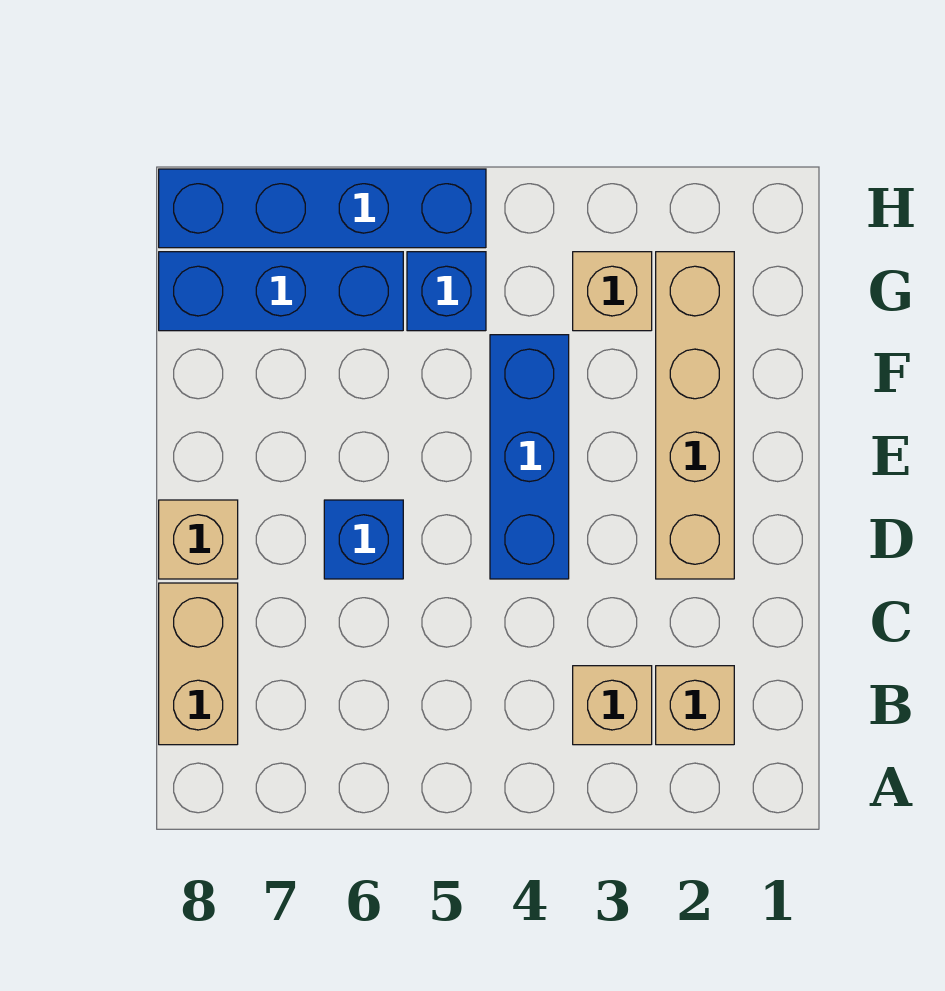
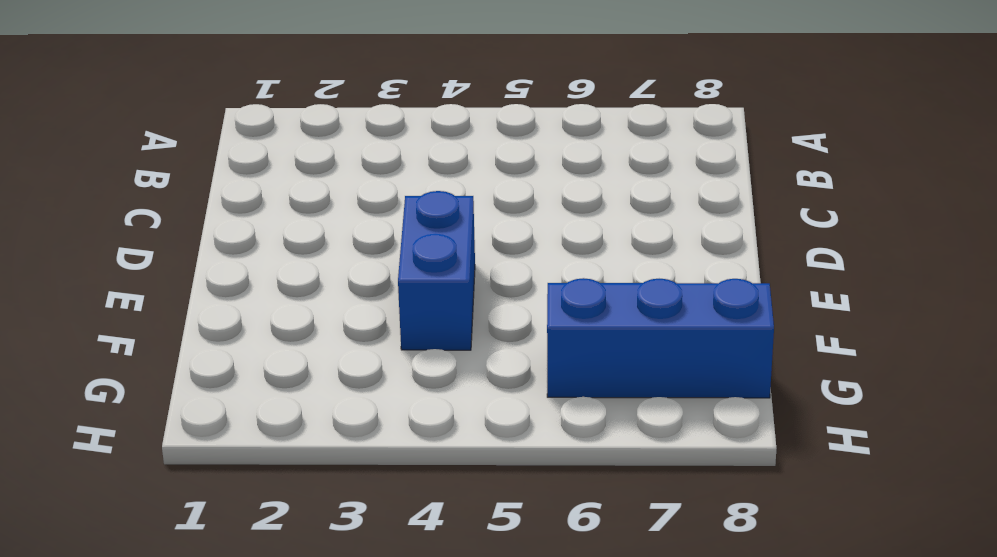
blue brick E4:F4 level 1 -> blue brick D4:F4 level 1
none -> tan brick B2 level 1
none -> tan brick B3 level 1

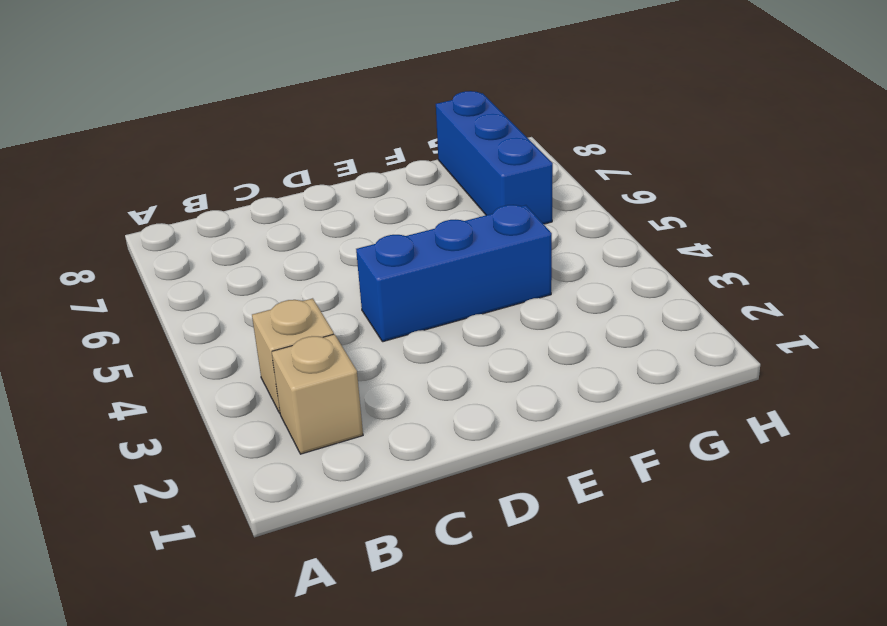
none -> tan brick B8:C8 level 1
none -> tan brick D2:G2 level 1

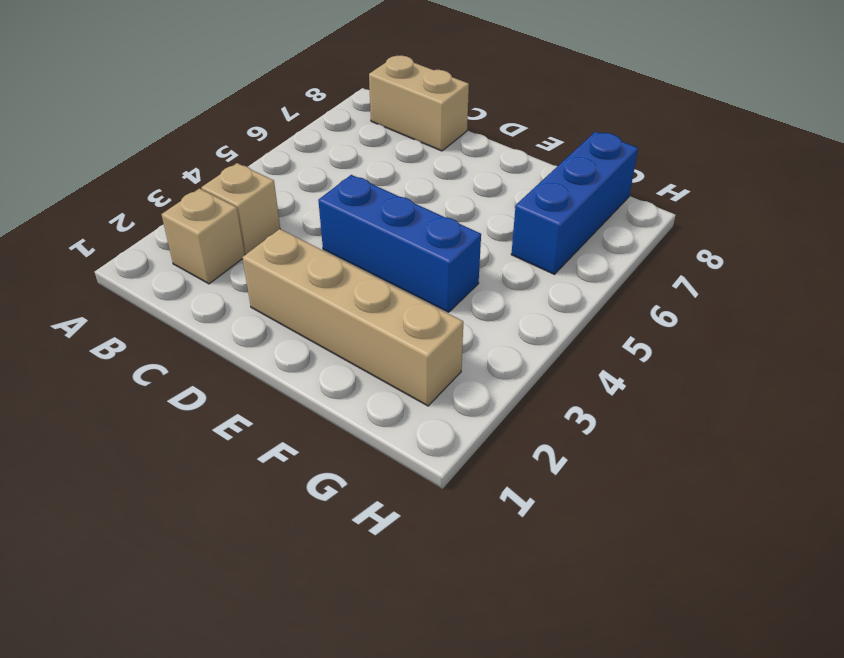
none -> blue brick D6 level 1
none -> tan brick D8 level 1

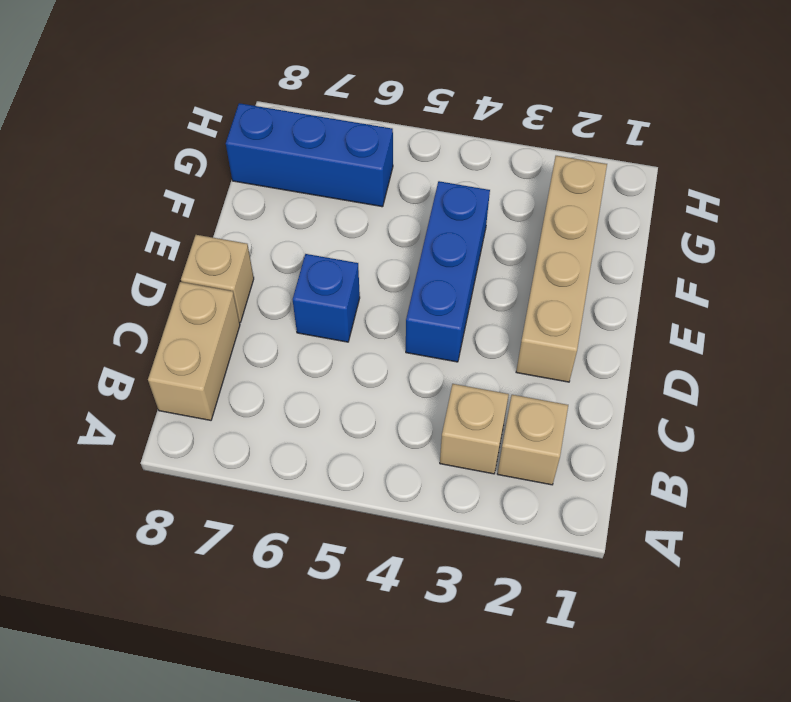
none -> tan brick G3 level 1
none -> blue brick G5 level 1

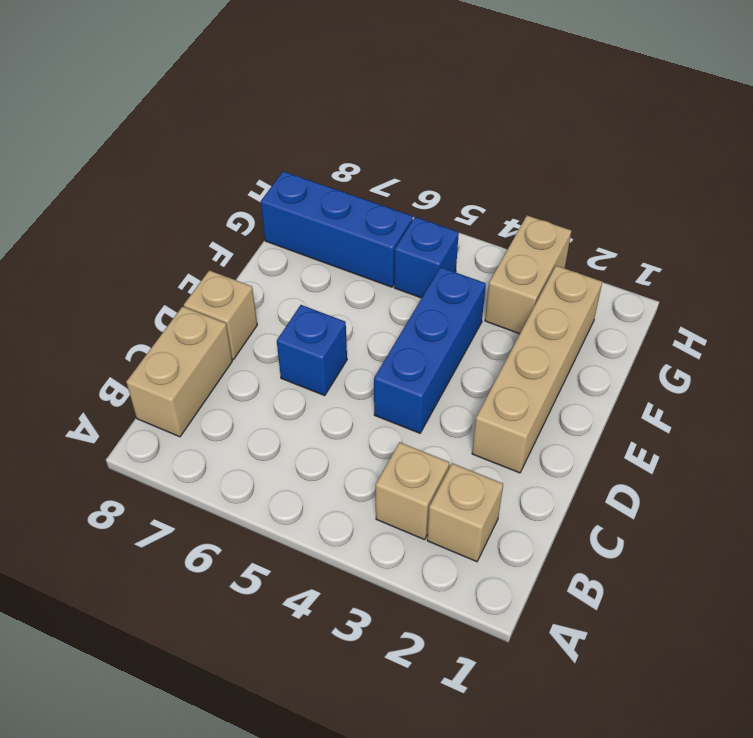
tan brick G3:H3 level 1 -> tan brick G3 level 1
none -> blue brick H5:H8 level 1

